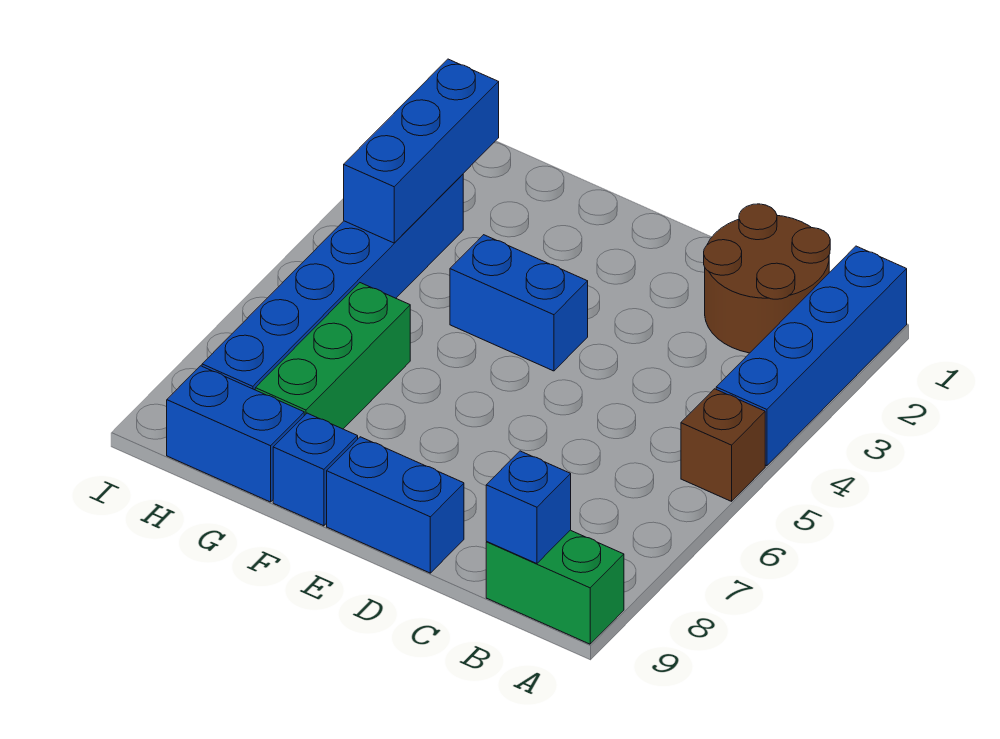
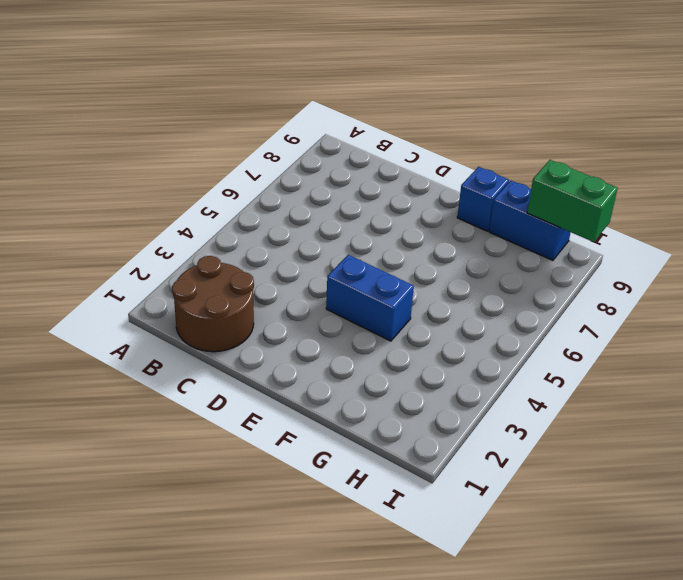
green brick H9:I9 level 2 -> green brick A9:B9 level 1
none -> blue brick A1:A4 level 1
none -> brown brick A5 level 1
none -> blue brick D9:E9 level 1

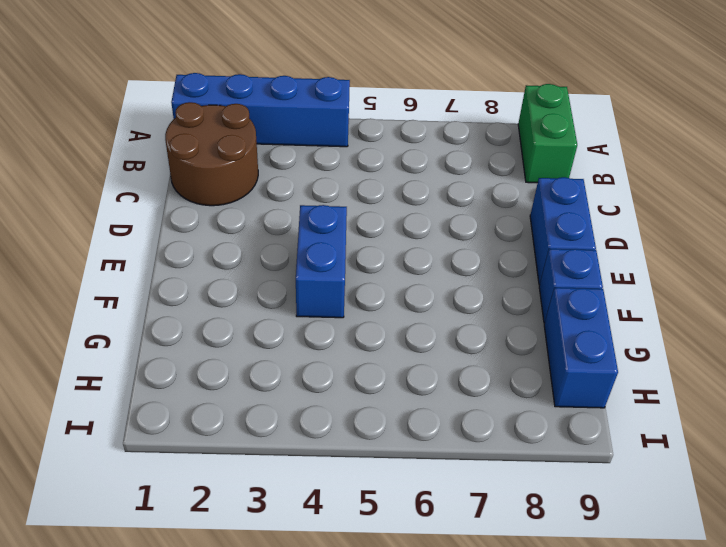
none -> brown brick A5 level 1
none -> green brick G6:G8 level 1
none -> blue brick H3:H8 level 1

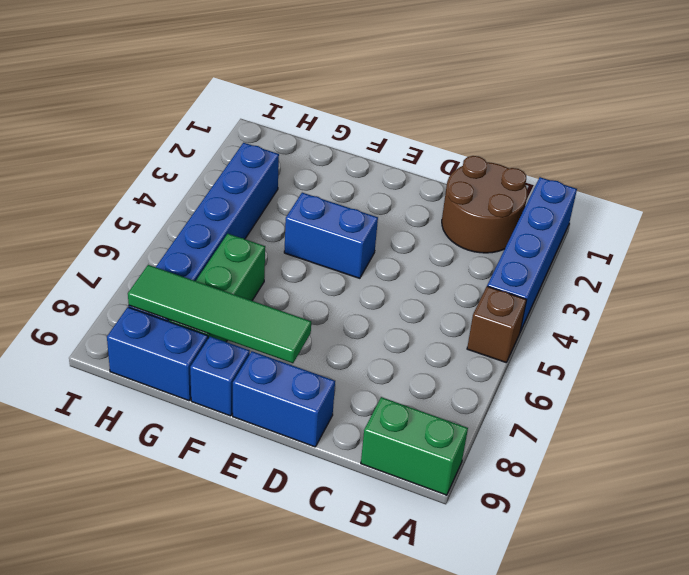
green tile E8:H8 level 2 -> none
none -> blue brick B9 level 2
none -> blue brick H2:H4 level 2

